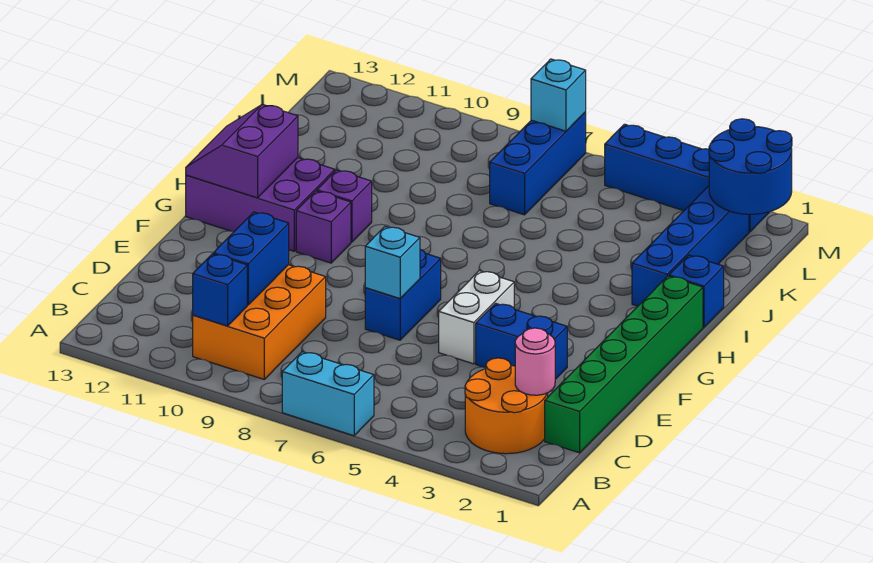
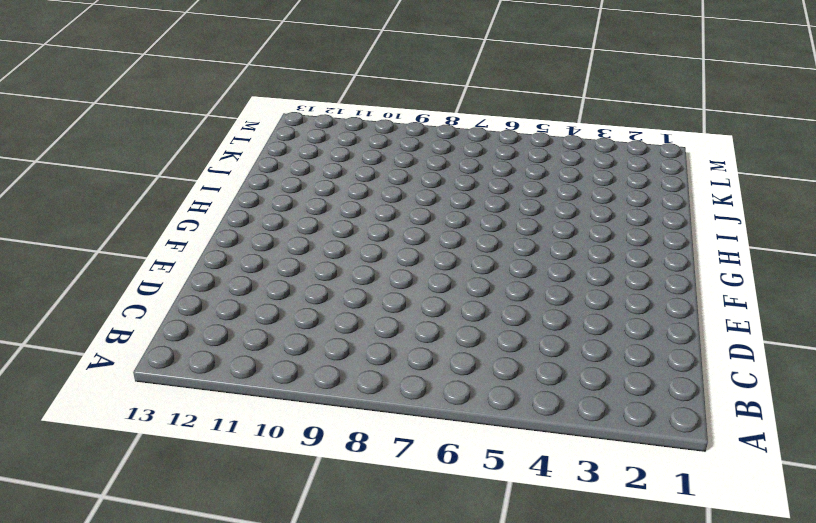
none -> cyan brick A6:A7 level 1
none -> orange round brick B2:C3 level 1
none -> orange brick B9:D10 level 1

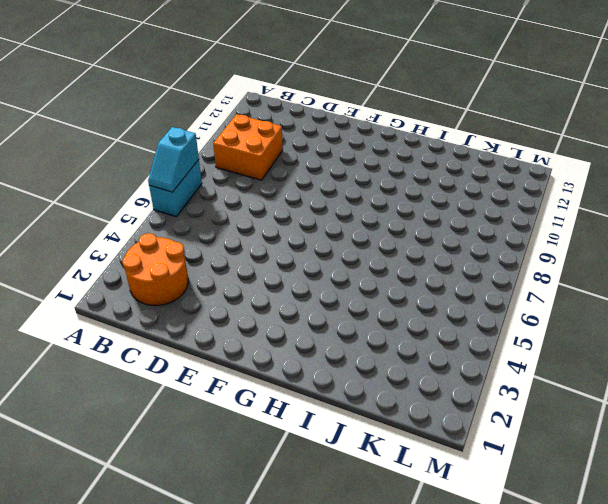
cyan slope A6:A7 level 2 top 7 -> none
orange brick B9:C10 level 1 -> orange brick B9:D10 level 1
none -> green brick C1:H1 level 1
none -> blue brick E3:E4 level 1
none -> white brick E5:F5 level 1

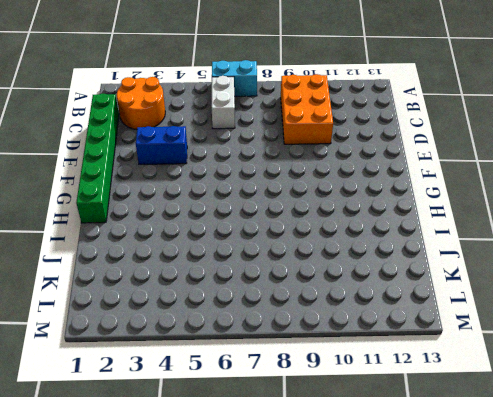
white brick B6:C6 level 1 -> white brick E5:F5 level 1
none -> blue brick E7:F7 level 1
none -> purple brick G10 level 1
none -> purple brick G11:H13 level 1

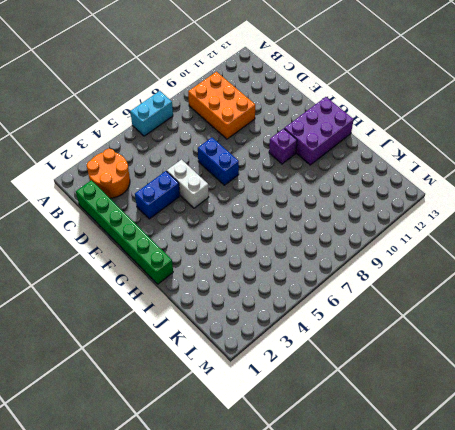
none -> purple brick H10 level 1
none -> blue brick I1 level 1
none -> blue brick I2:L2 level 1

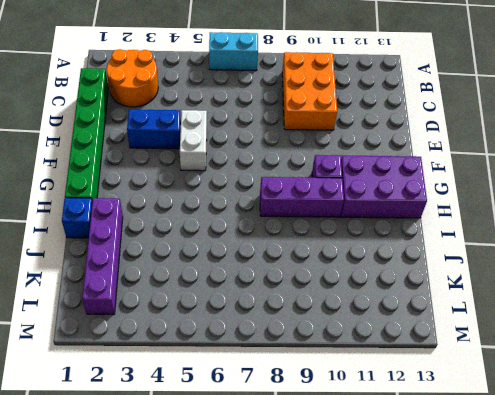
purple brick H8:H10 level 1 -> purple brick H10 level 1
purple brick I2:L2 level 1 -> blue brick I2:L2 level 1
none -> blue brick E7:F7 level 1
none -> blue brick K7:M7 level 1
none -> blue brick M2:M5 level 1

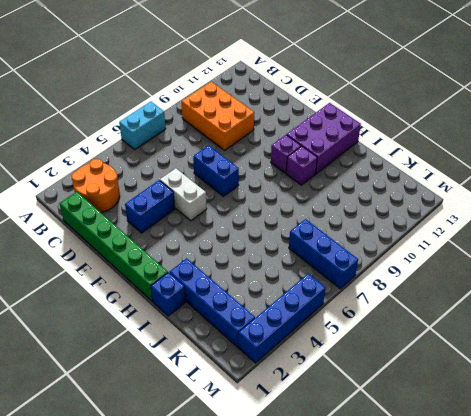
none -> blue brick B10 level 2
none -> pink round brick C2 level 2
none -> blue brick C10:D10 level 2

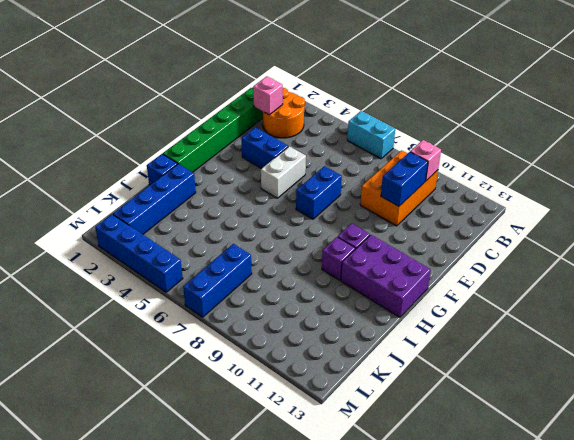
pink brick B10 level 2 -> blue brick B10 level 2
pink brick C2 level 2 -> pink round brick C2 level 2
none -> cyan brick E7 level 2
none -> purple slope G12:H13 level 2 top 12
none -> blue round brick L1:M2 level 2

